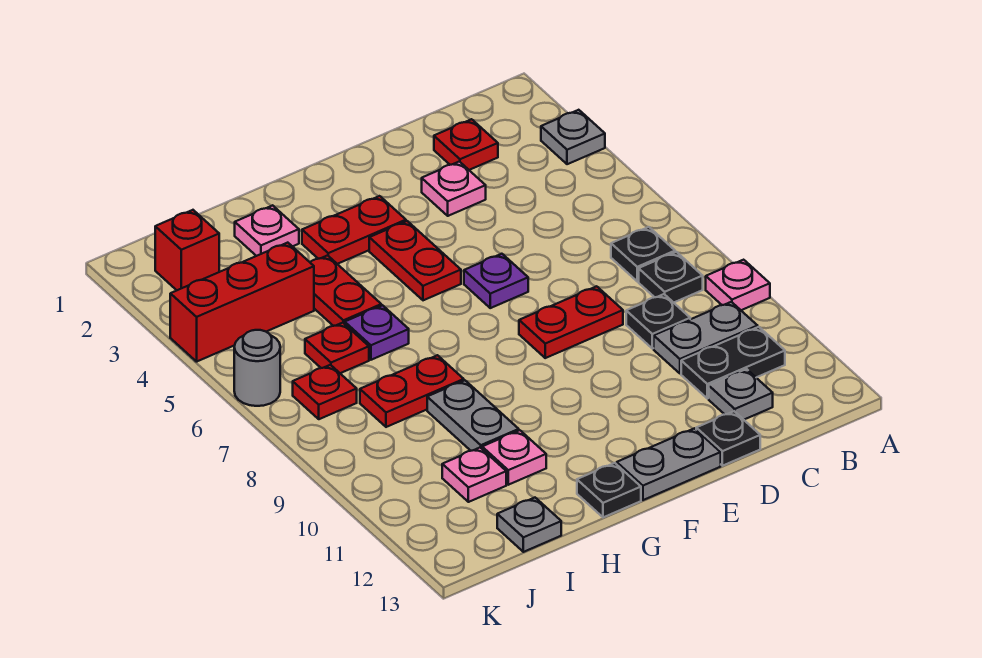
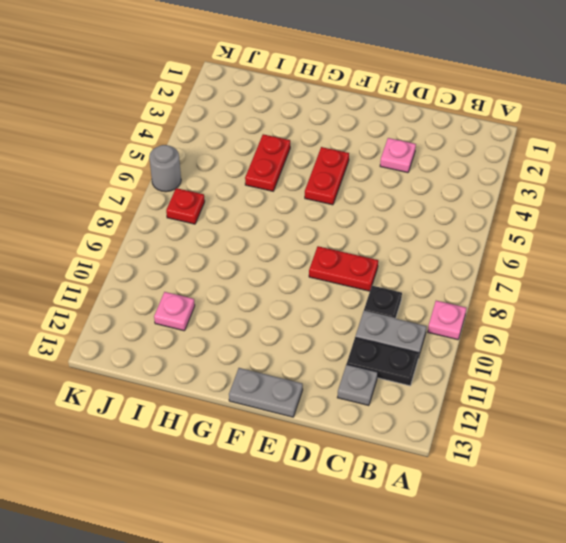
none -> grey plate A3 level 1
none -> black plate B7 level 1
none -> black plate B8 level 1
none -> red plate C2 level 1

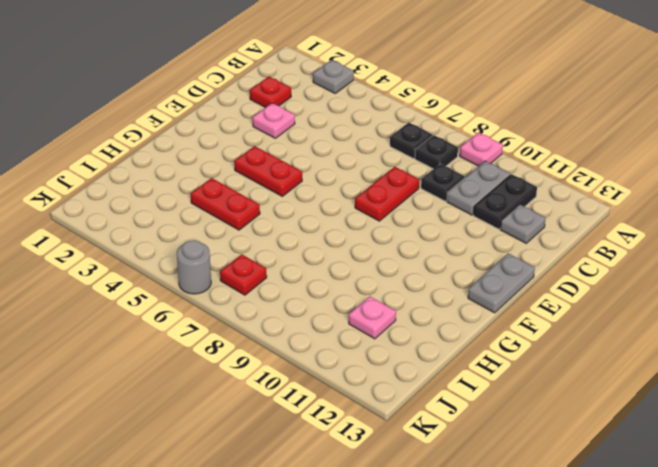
none -> black plate D13 level 1
none -> purple plate E6 level 1
none -> red plate F3:G3 level 1
none -> black plate G13 level 1

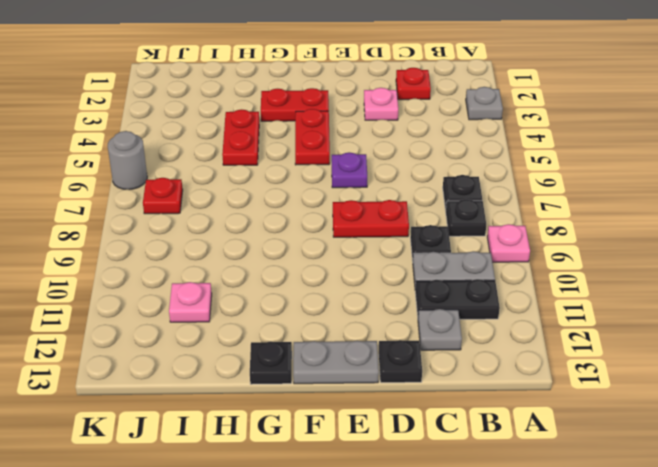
none -> pink plate H2 level 1
none -> purple plate H6 level 1
none -> red plate H8:I8 level 1
none -> grey plate H9:H10 level 1

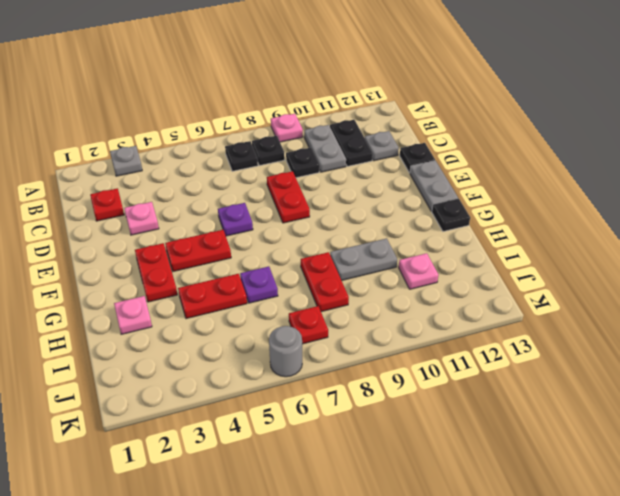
none -> pink plate H11 level 1
none -> red brick I4:K4 level 1
none -> red plate I6 level 1
none -> grey plate I13 level 1

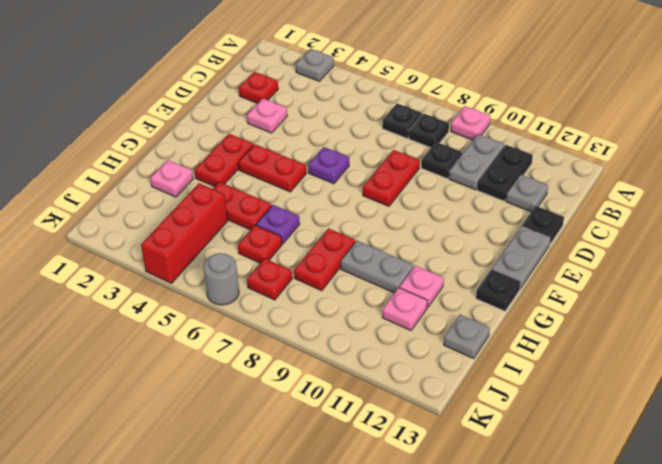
none -> red brick J2 level 1

